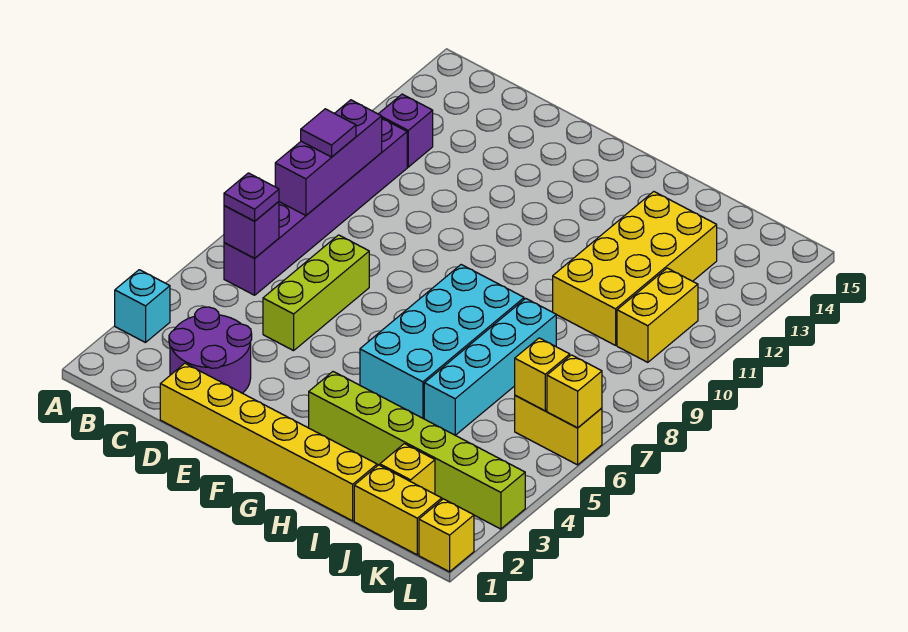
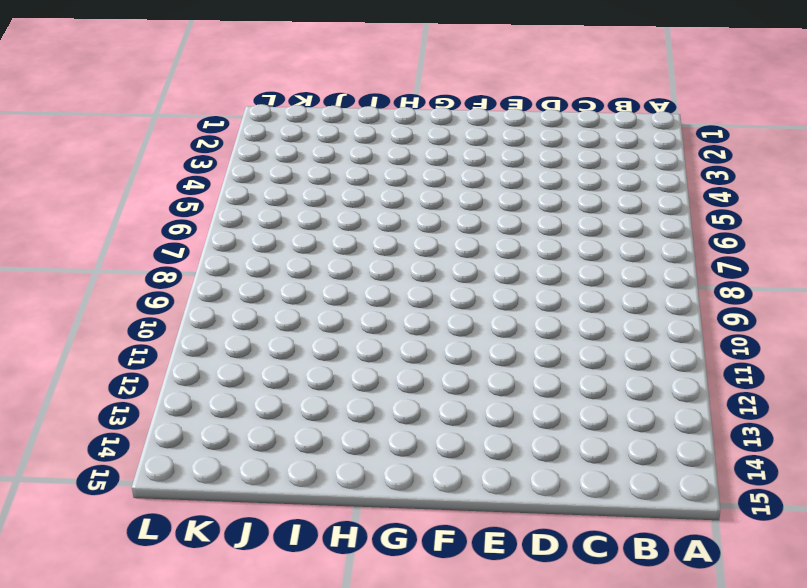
none -> cyan brick A3 level 1
none -> purple brick B6:B11 level 1
none -> purple brick B12 level 1

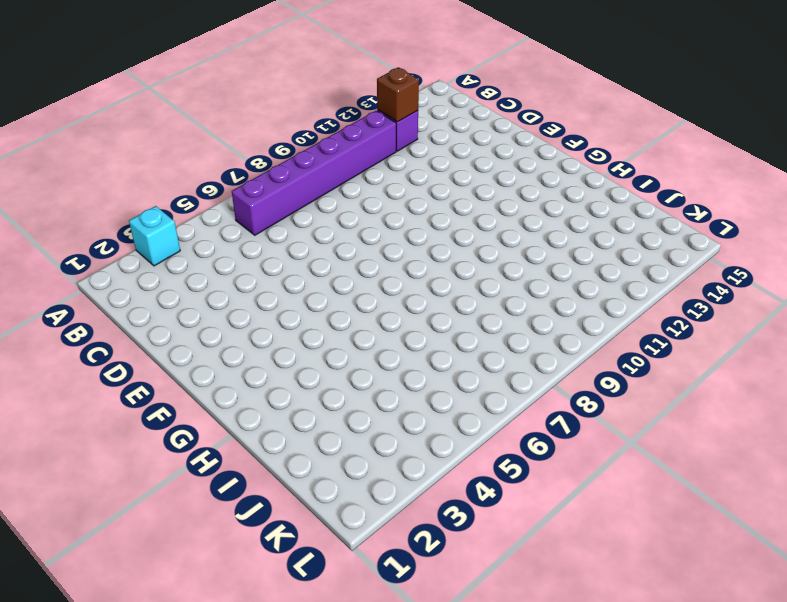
brown brick B12 level 2 -> none
none -> purple round brick C2:D3 level 1
none -> yellow brick D1:I1 level 1
none -> lime brick D5:D7 level 1

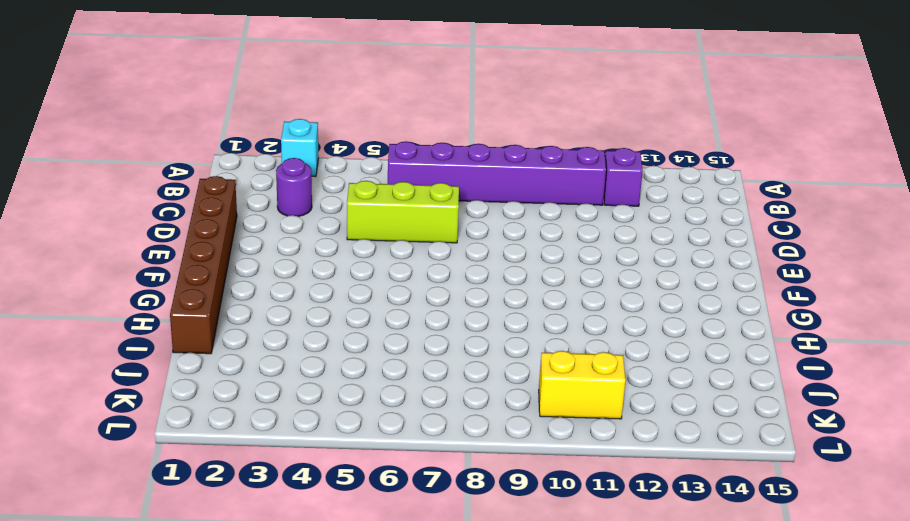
purple round brick C3 level 1 -> purple round brick C2:D3 level 1
brown brick D1:I1 level 1 -> yellow brick D1:I1 level 1
none -> lime brick G3:L3 level 1
none -> cyan brick G5:H8 level 1
none -> cyan brick I5:I8 level 1

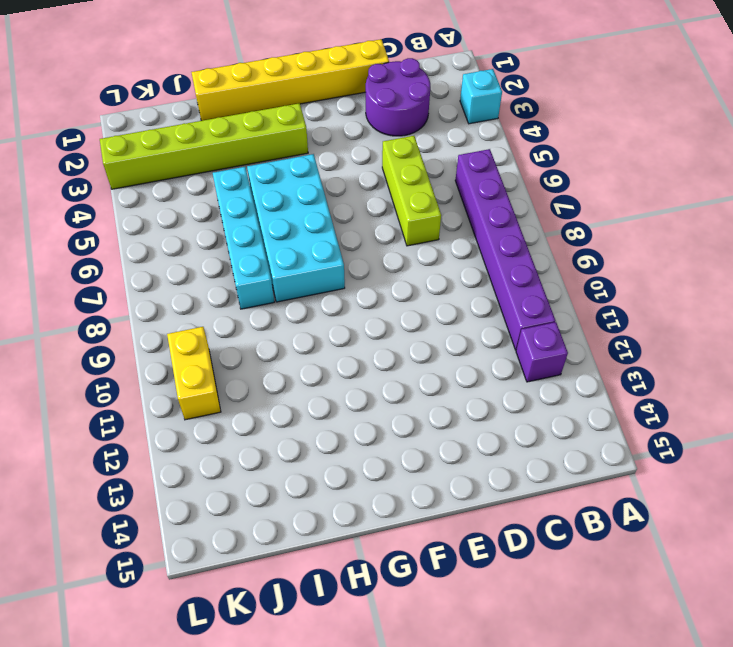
none -> yellow brick I10:J13 level 1
none -> yellow brick J1:K1 level 1
none -> yellow brick J2 level 1

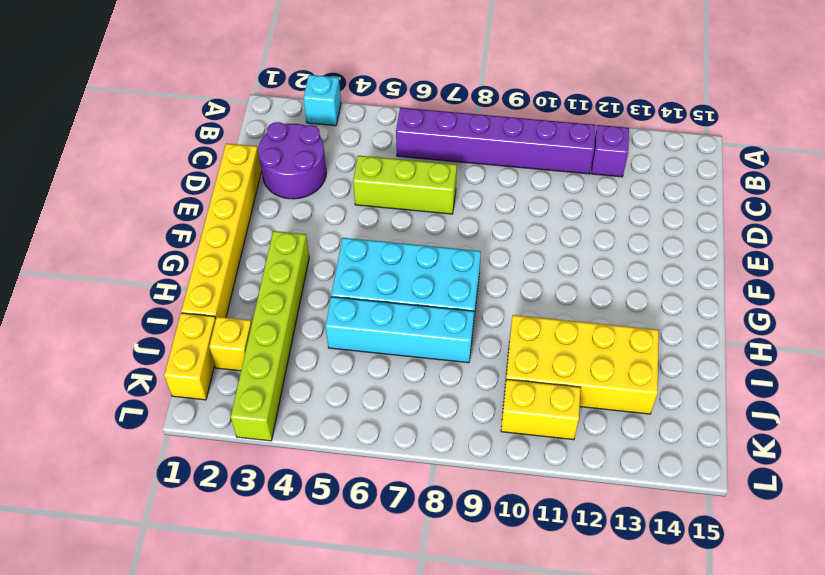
none -> yellow brick K6:L6 level 1
none -> yellow brick L1 level 1
none -> purple brick B6 level 2

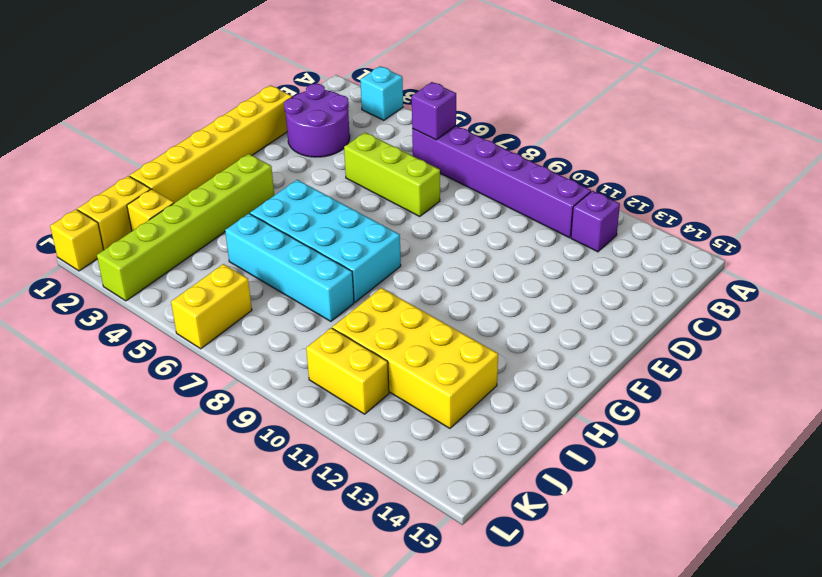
none -> purple brick B8:B10 level 2
none -> yellow brick K6 level 2
none -> yellow brick L6 level 2

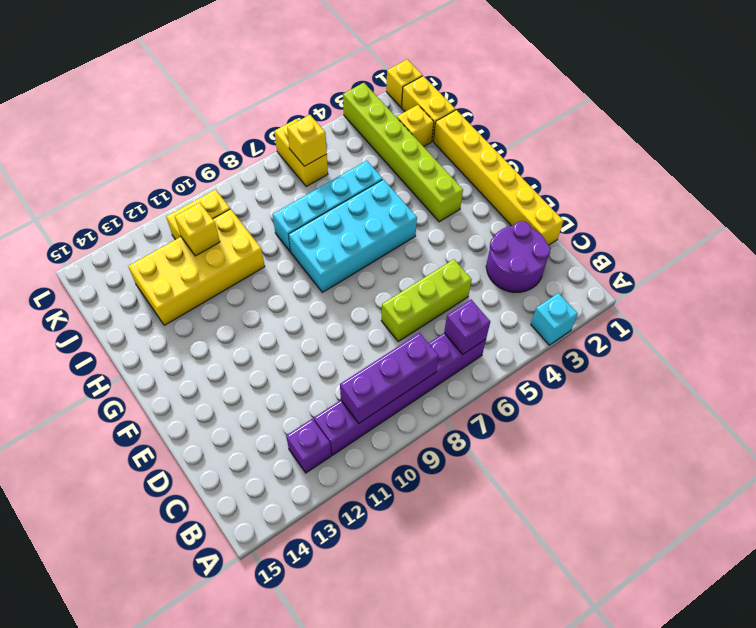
yellow brick J11 level 2 -> yellow brick L6 level 2
none -> purple plate B6 level 3
none -> purple tile B9 level 3

